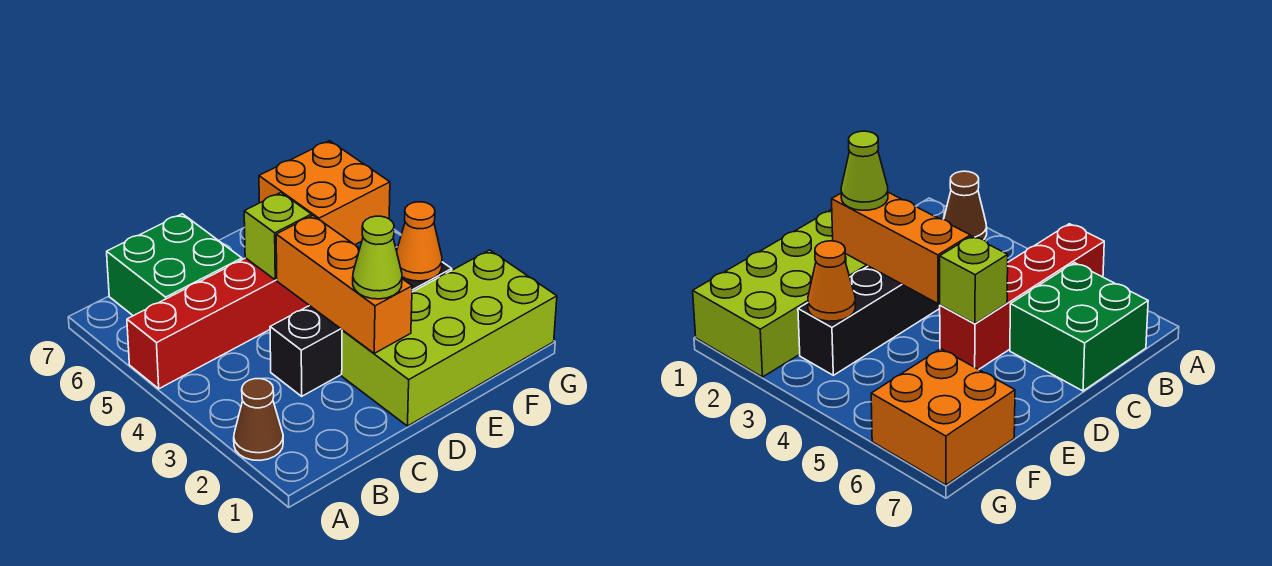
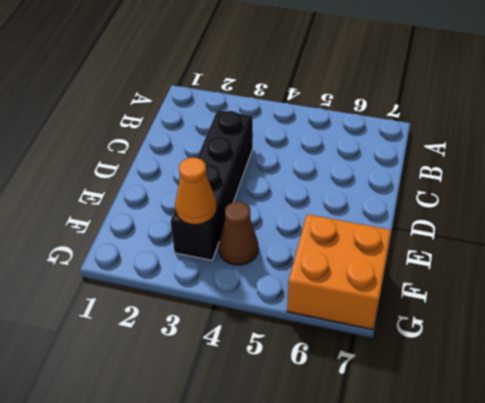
brown cone F4 level 1 -> brown cone A2 level 1
none -> red brick A5:D5 level 1
none -> green brick B6:C7 level 1

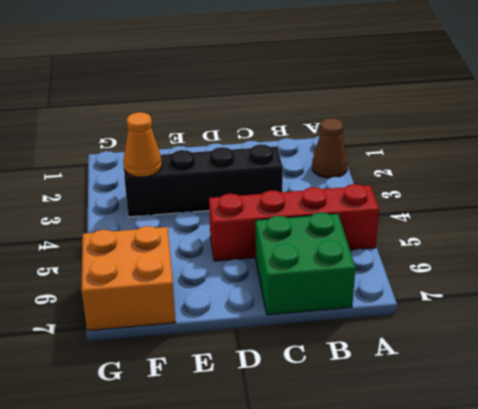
none -> lime brick D1:G2 level 1
none -> orange brick D2:D4 level 2

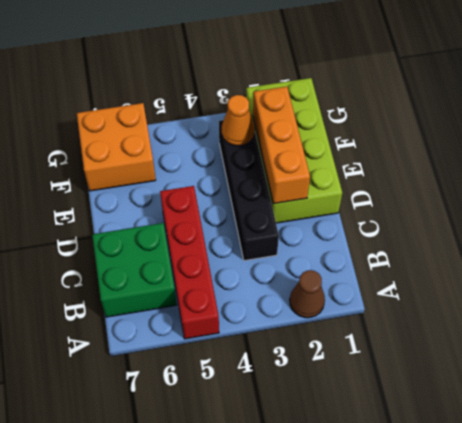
orange brick D2:F2 level 2 -> orange brick D2:D4 level 2
none -> lime brick D5 level 2
none -> lime cone D2 level 3

